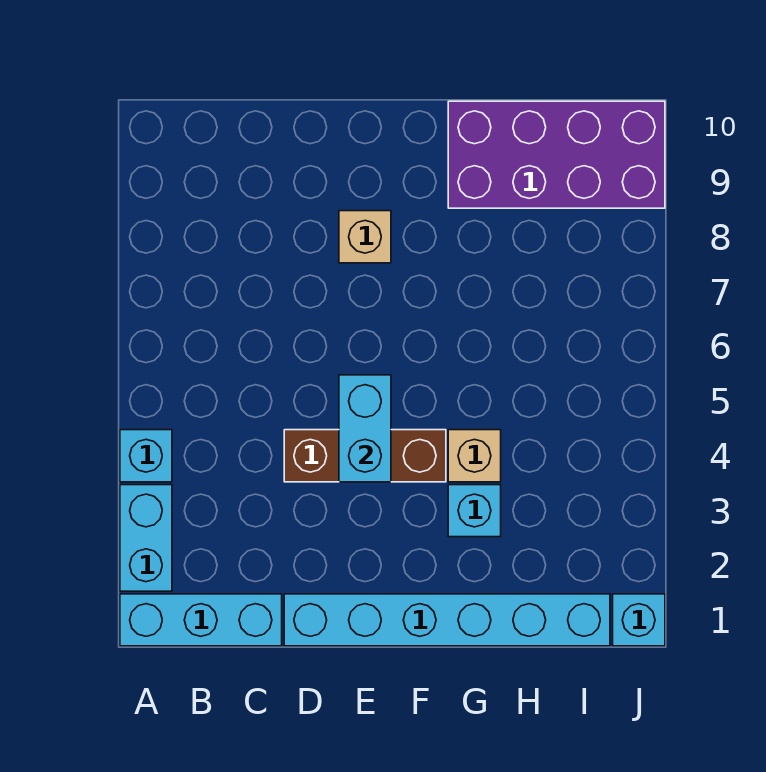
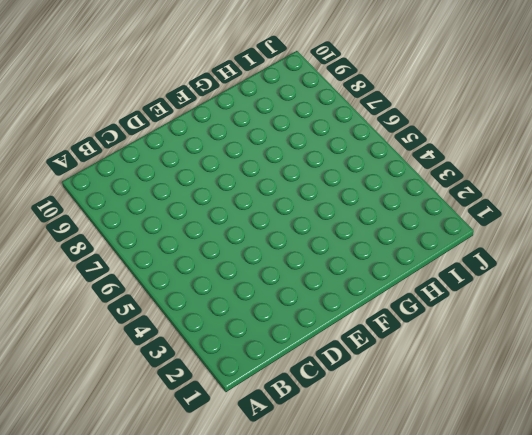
none -> cyan brick A1:C1 level 1
none -> cyan brick A2:A3 level 1

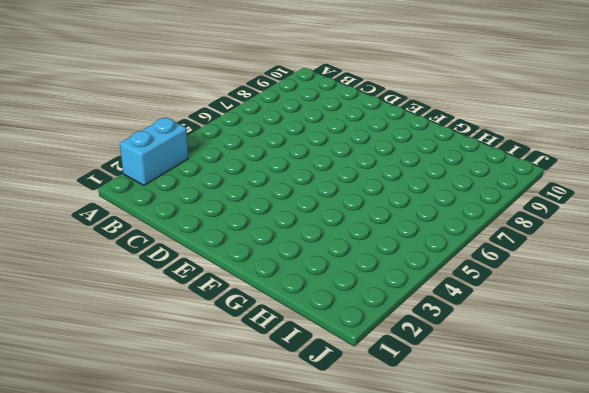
none -> cyan brick A1:C1 level 1
none -> cyan brick A4 level 1

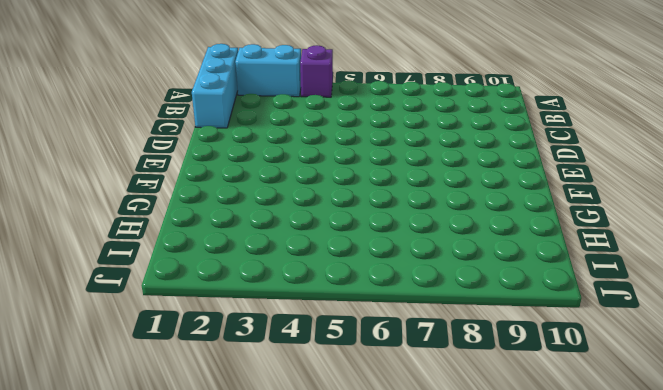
purple brick A4 level 1 -> cyan brick A4 level 1
none -> cyan brick D1:I1 level 1
none -> brown brick D4:F4 level 1

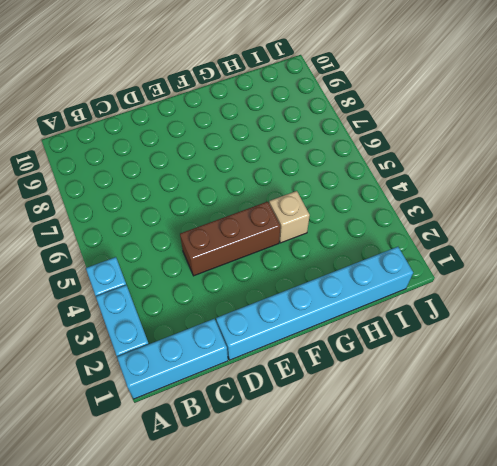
none -> tan brick E8 level 1
none -> cyan brick G3 level 1

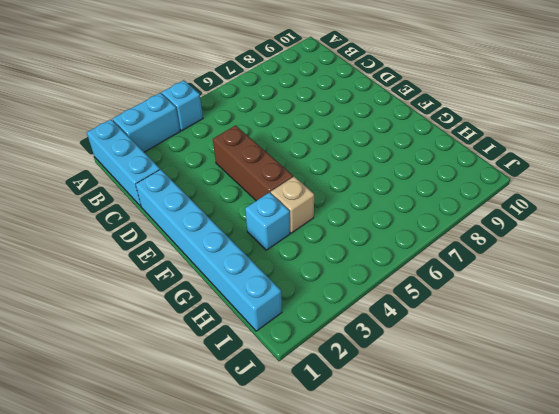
none -> tan brick E8 level 1
none -> purple brick G9:J10 level 1

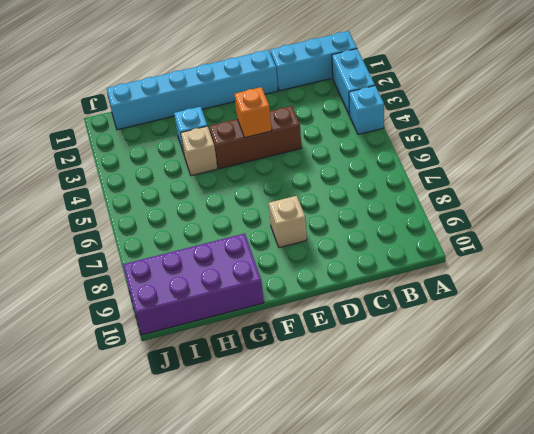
orange brick E4 level 2 -> cyan brick E4:E5 level 2
none -> cyan brick J1 level 1

